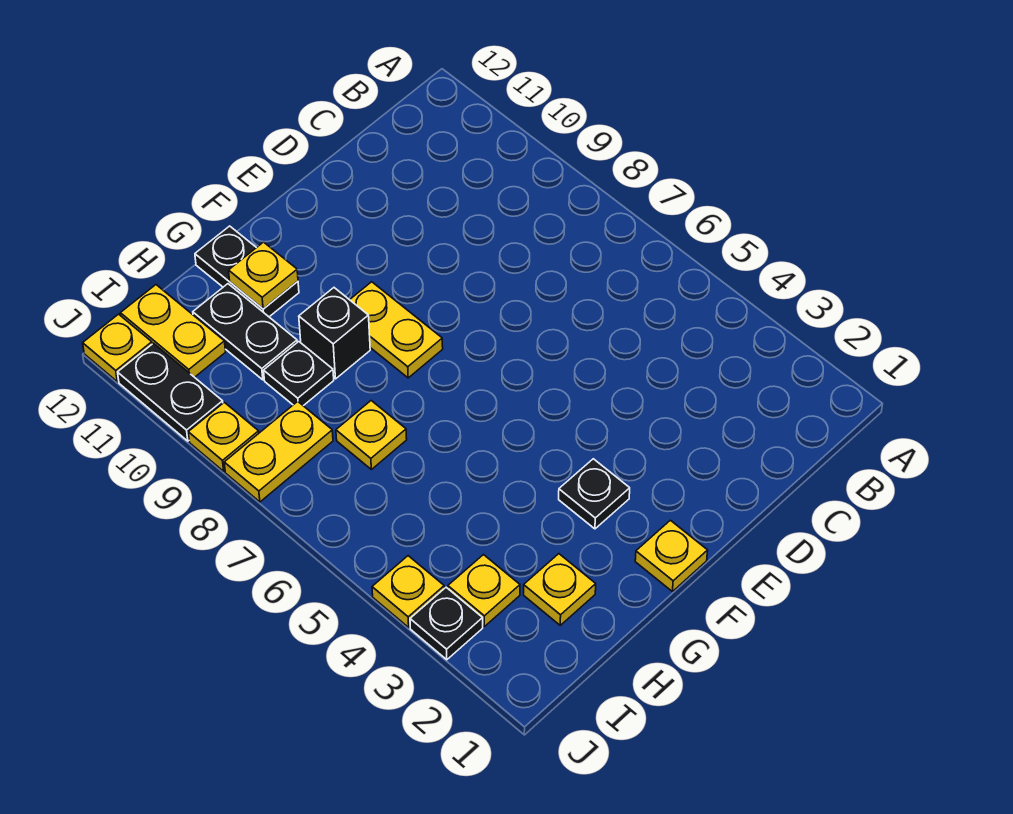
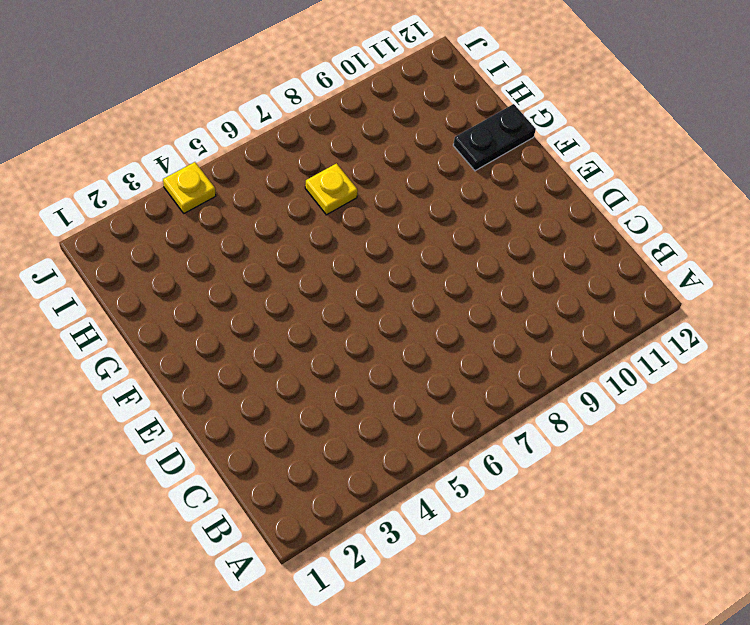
none -> yellow plate F1 level 1
none -> black plate F3 level 1
none -> yellow plate F8:F9 level 1

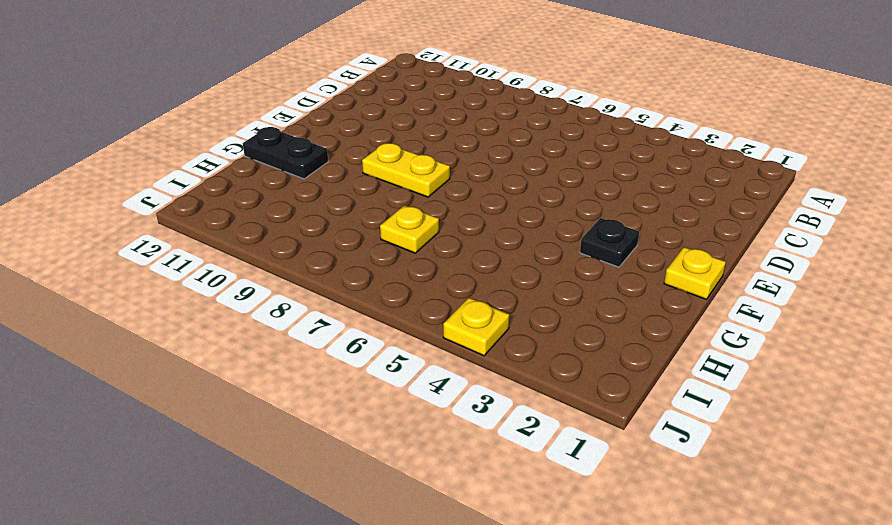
none -> black brick G9 level 1
none -> yellow plate H2 level 1
none -> black plate H9 level 1

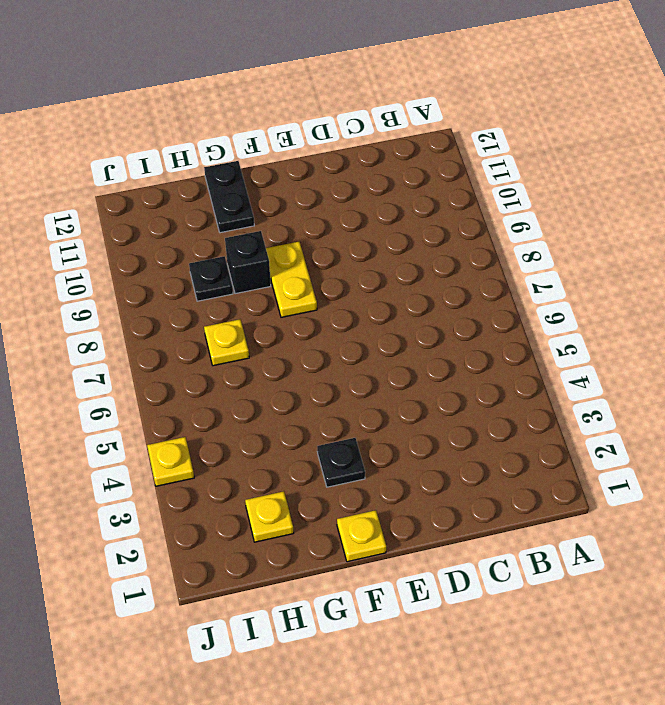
none -> black plate H10:H11 level 1
none -> yellow plate I3 level 1
none -> yellow plate I8:J8 level 1

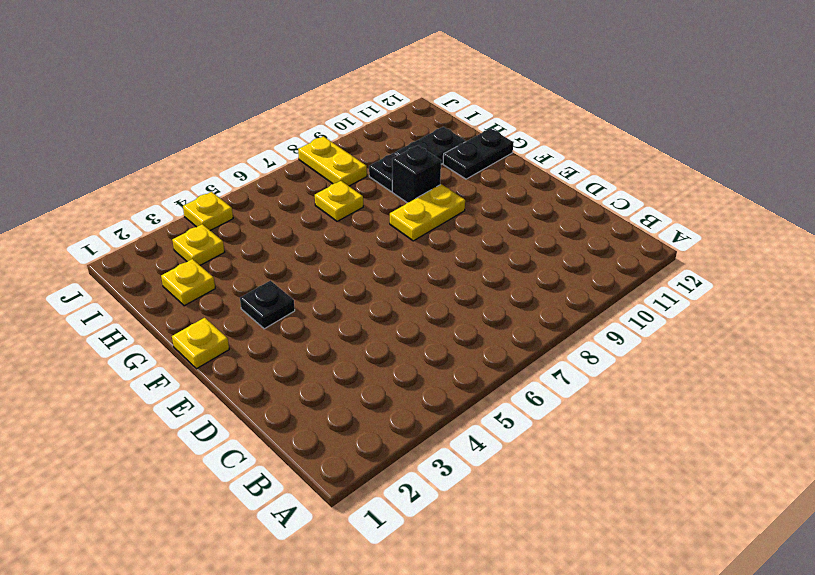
none -> yellow plate I11:I12 level 1
none -> black plate J3 level 1
none -> yellow plate J9 level 1

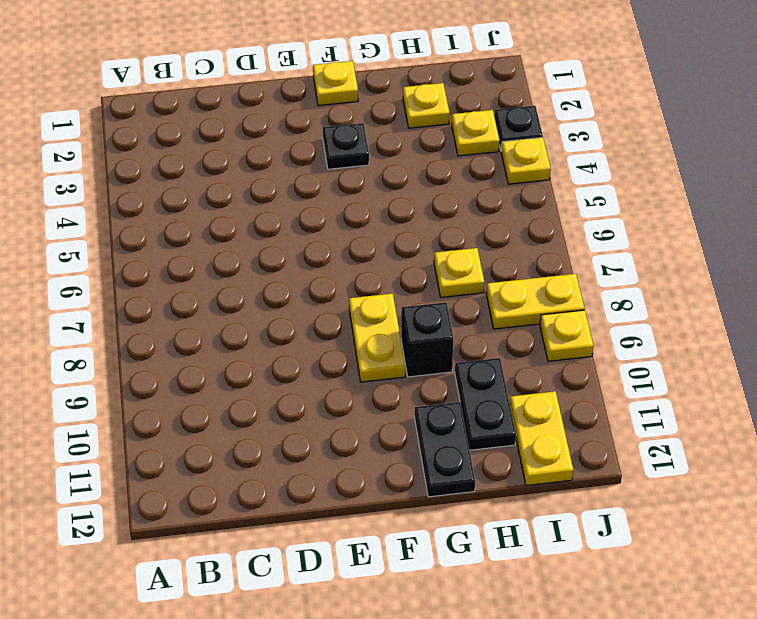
none -> black plate H9 level 1
none -> black plate J10:J11 level 1
none -> yellow plate J12 level 1

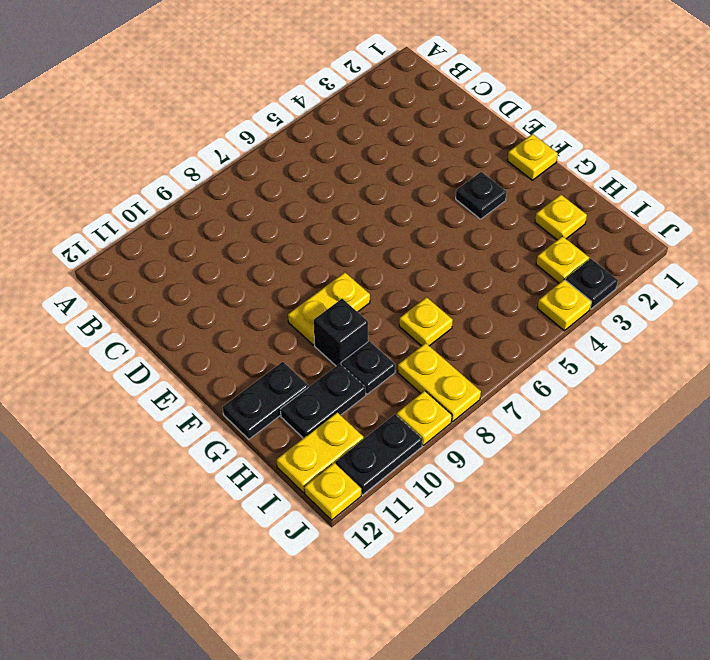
none -> yellow plate G11 level 2

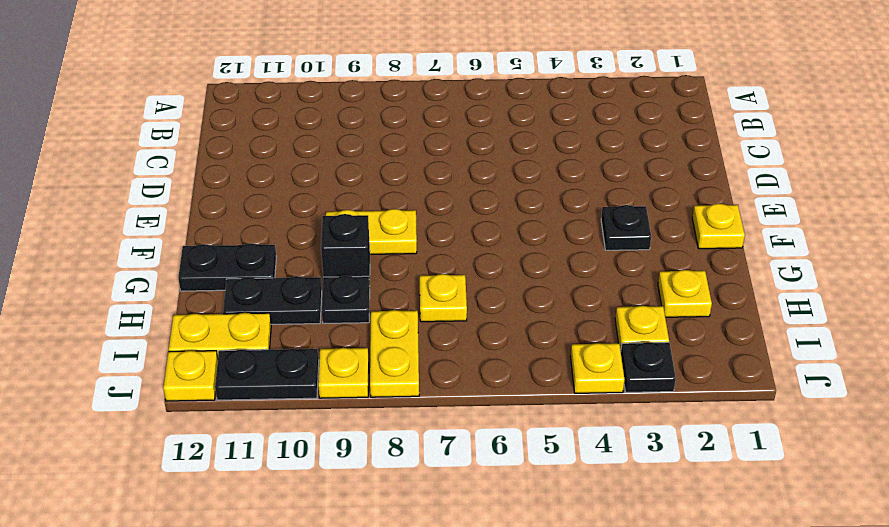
none -> yellow plate G11 level 2

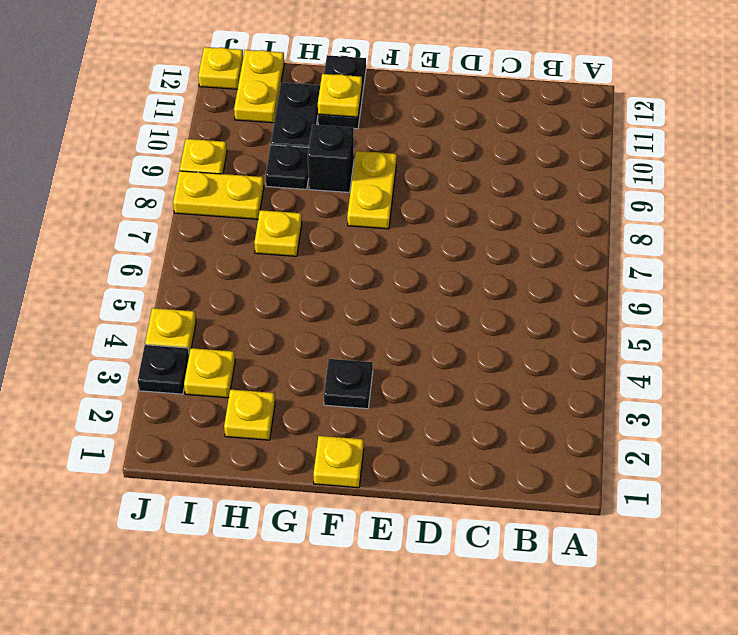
none -> black plate J10:J11 level 1

